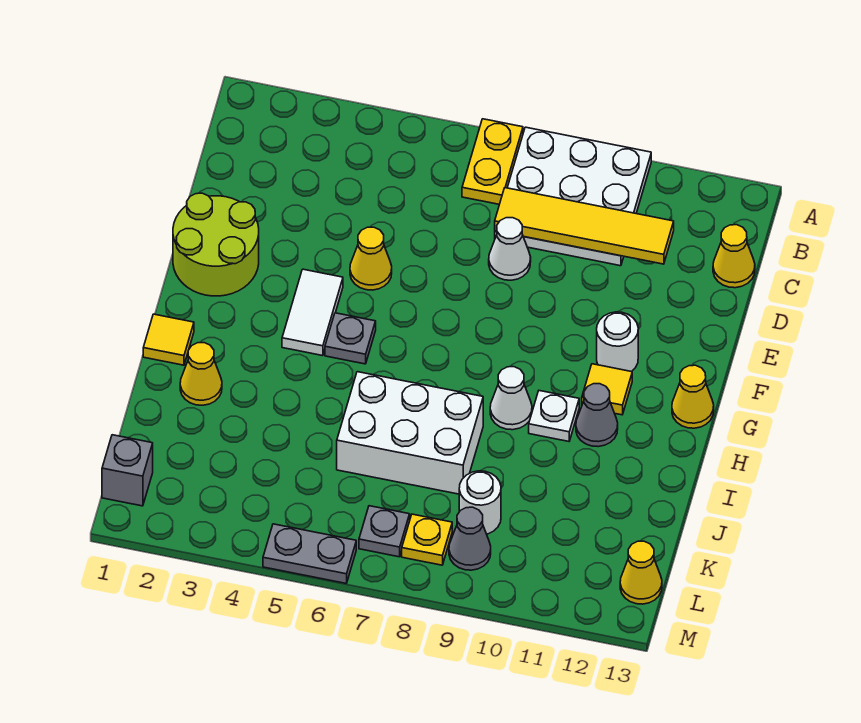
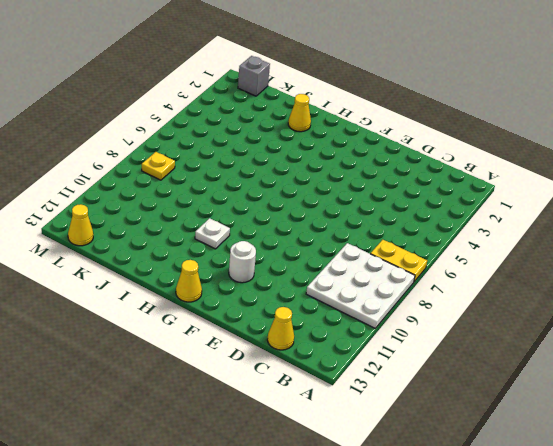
none -> white cone D8 level 1
none -> lime round brick E1:F2 level 1
none -> yellow cone E5 level 1

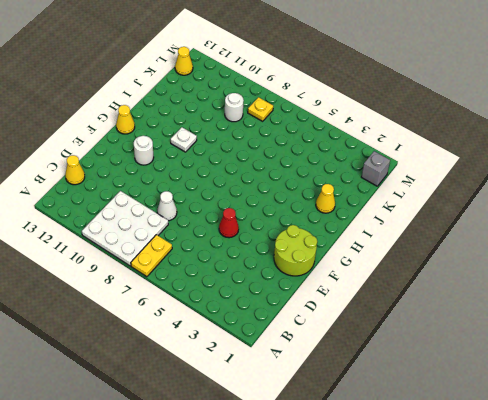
red cone E5 level 1 -> yellow cone E5 level 1
none -> white tile F4:G4 level 1
none -> grey plate G5 level 1
none -> yellow tile G11 level 1

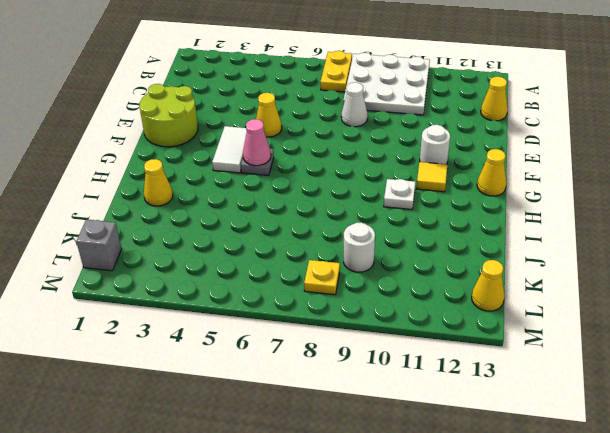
pink cone G5 level 2 -> none
none -> yellow tile H1 level 1
none -> white cone H9 level 1
none -> grey cone H11 level 1

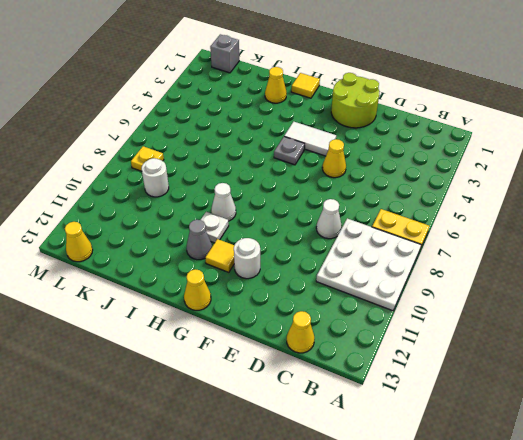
none -> white brick I6:J8 level 1
none -> grey plate L7 level 1
none -> grey cone L9 level 1

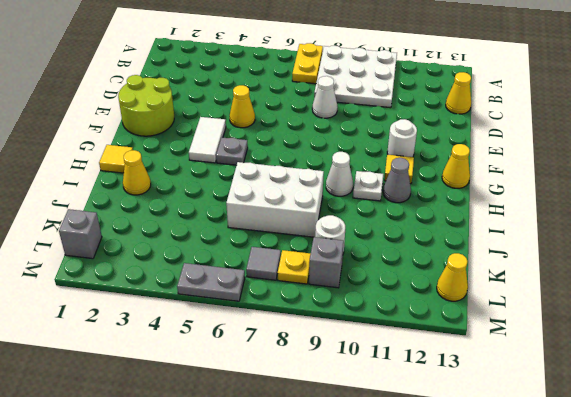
grey tile L7 level 1 -> grey plate L7 level 1
grey brick L9 level 1 -> grey cone L9 level 1
none -> yellow tile C8:C11 level 2

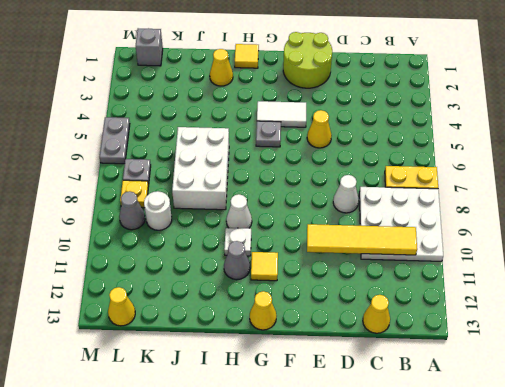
yellow tile B10:E10 level 2 -> yellow tile C8:C11 level 2
none -> white round brick F11 level 1

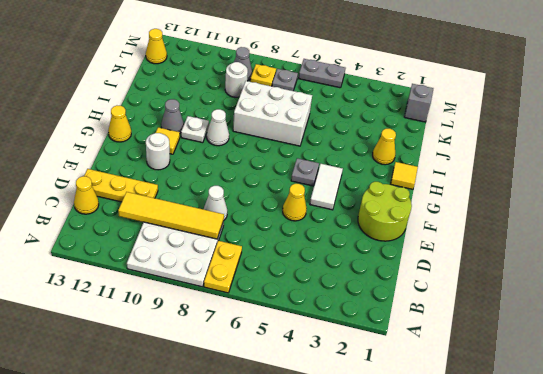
yellow plate D11:D13 level 1 -> none

